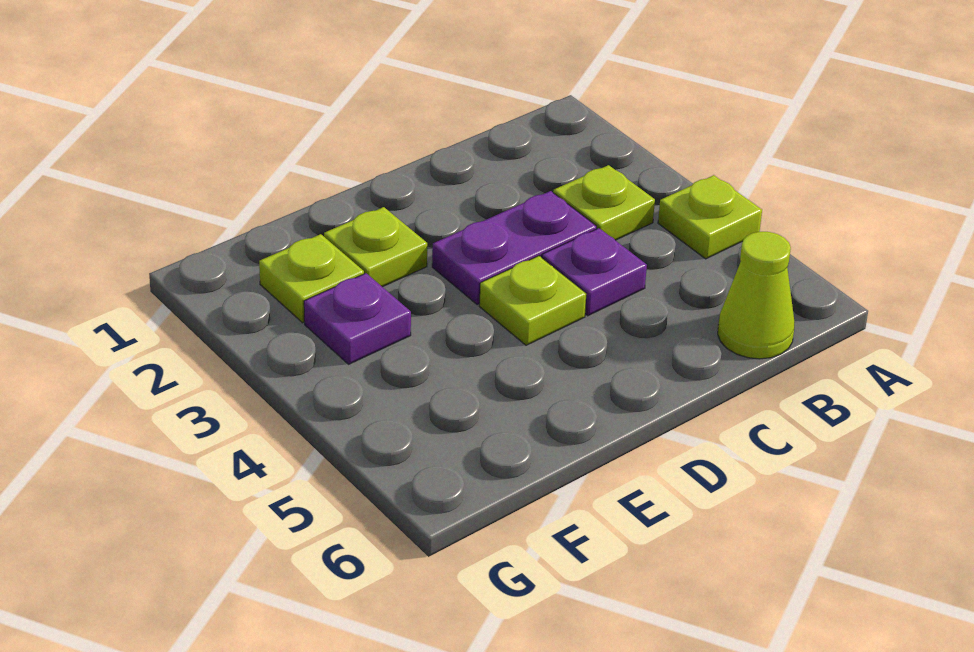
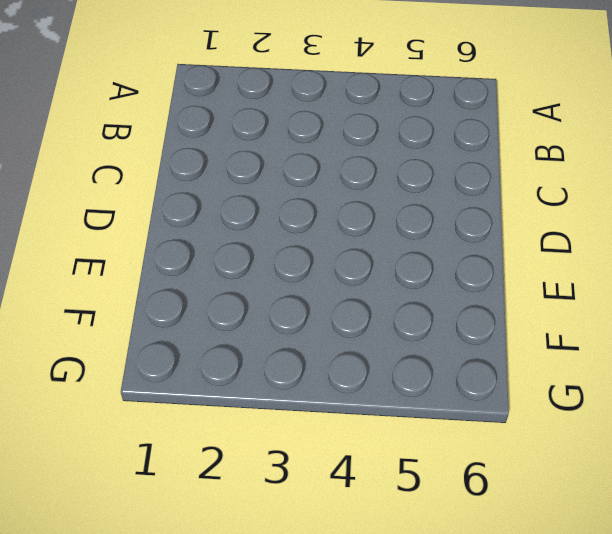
none -> lime plate A4 level 1
none -> lime plate B3 level 1

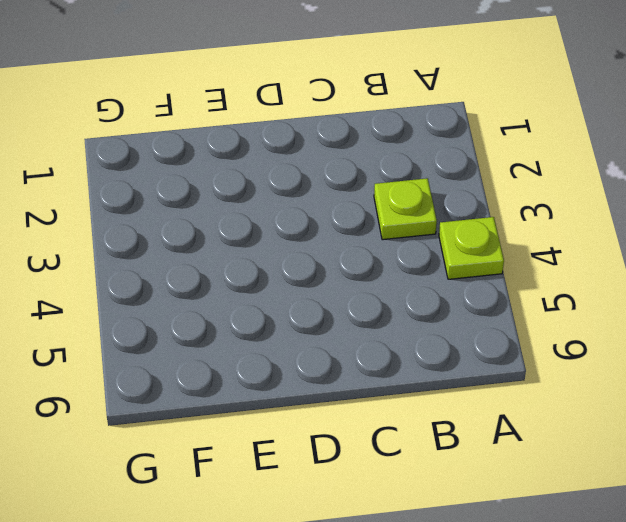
none -> lime cone B6 level 1
none -> purple plate C3:D3 level 1

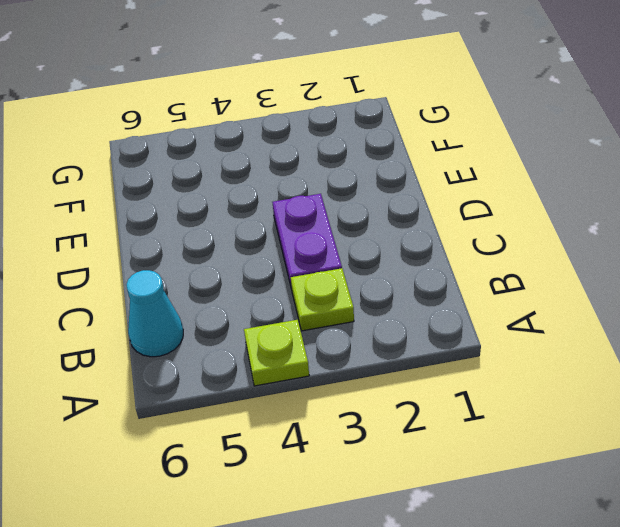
cyan cone B6 level 1 -> lime cone B6 level 1
none -> purple plate C4 level 1
none -> lime plate D4 level 1

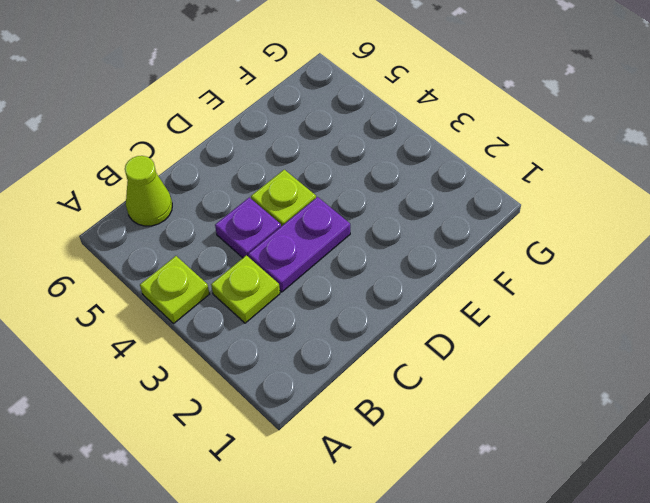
none -> lime plate E2 level 1
none -> lime plate F2 level 1

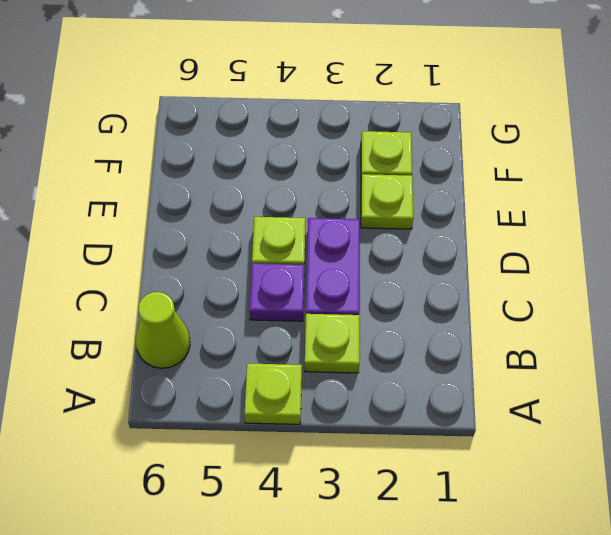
none -> purple plate F3 level 1

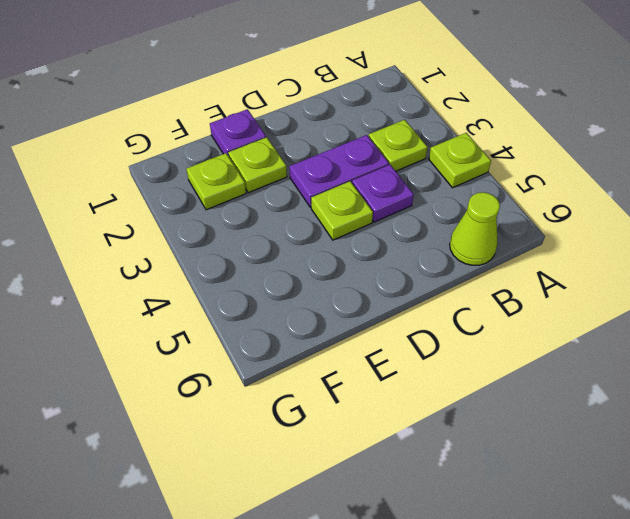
purple plate E1 level 1 -> purple plate F3 level 1

